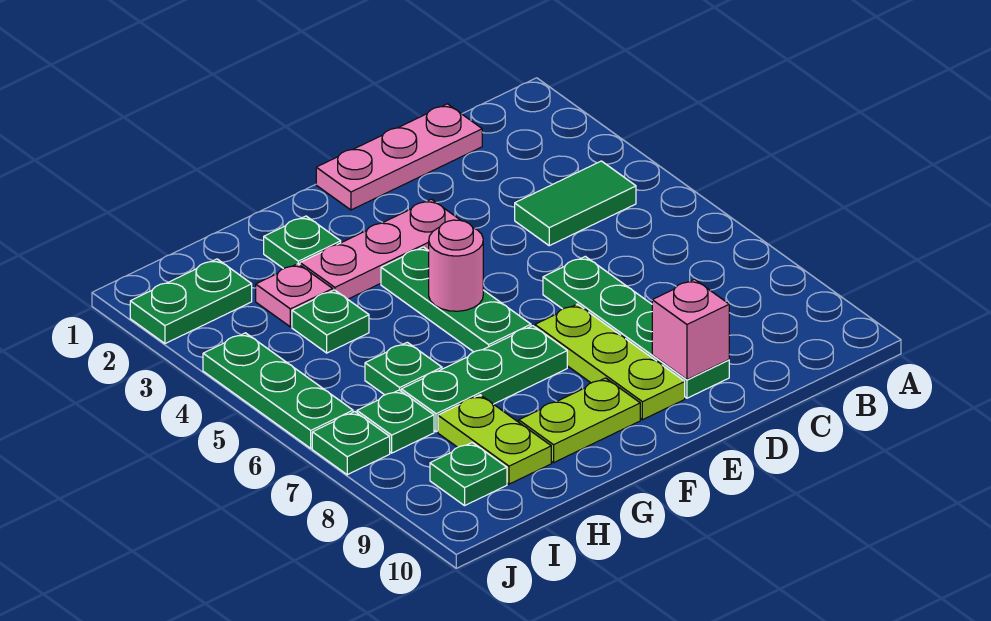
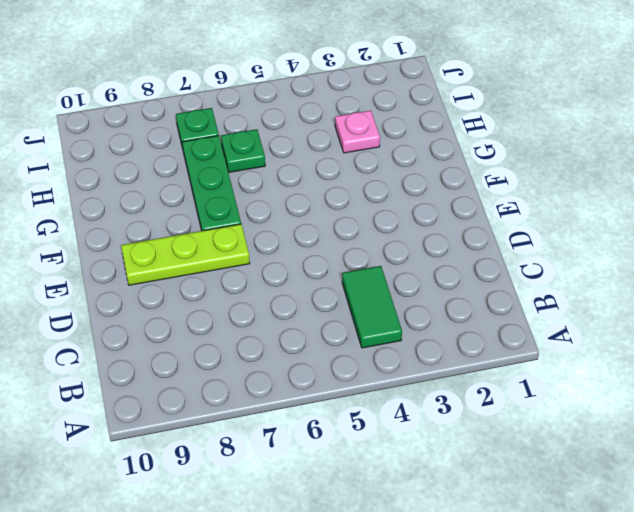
none -> pink plate C1:E1 level 1
none -> green plate D6:D9 level 1
none -> pink plate E3:G3 level 1

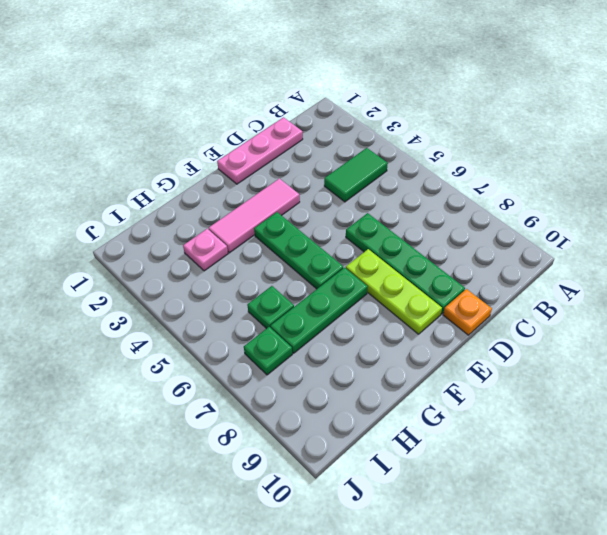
orange plate D10 level 1 -> none
pink tile E3:G3 level 1 -> pink plate E3:G3 level 1
none -> lime plate F9:G9 level 1
none -> green plate G2 level 1
none -> green plate H4 level 1

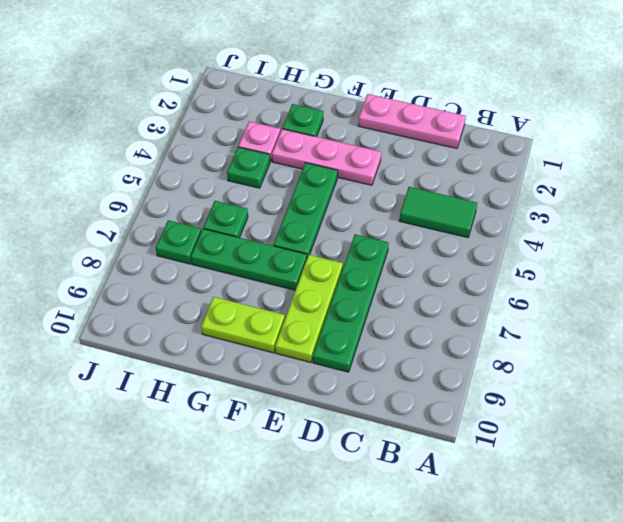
none -> lime plate H8:H9 level 1
none -> green plate I2:J2 level 1
none -> green plate I9 level 1

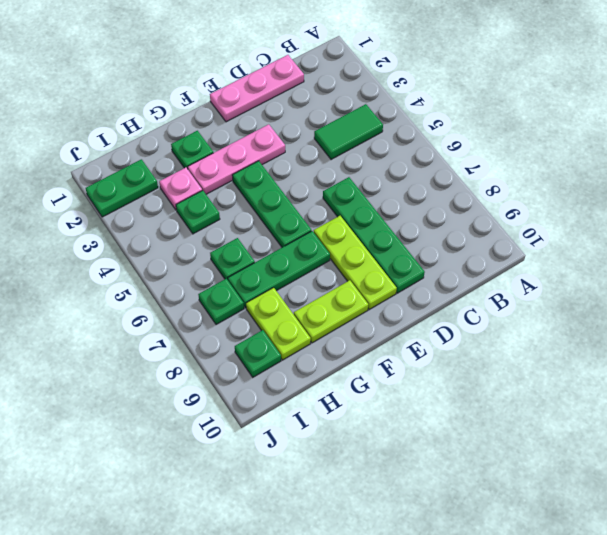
none -> green plate J4:J6 level 1
none -> green plate J7 level 1
none -> pink brick D9 level 2

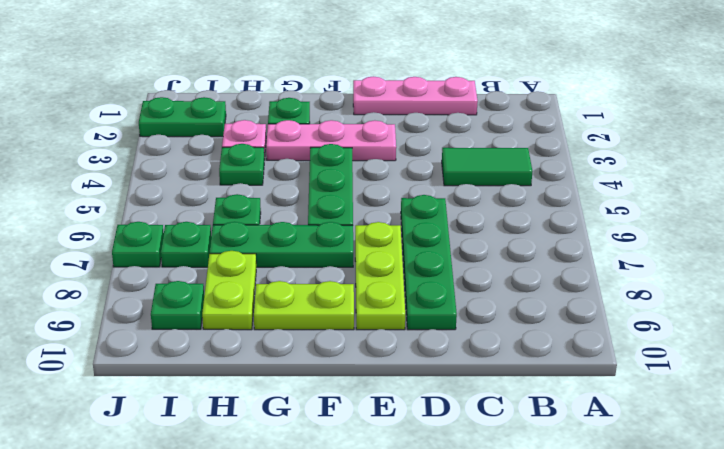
none -> green plate J4:J6 level 1
none -> pink brick D9 level 2
none -> pink round brick F5 level 2

